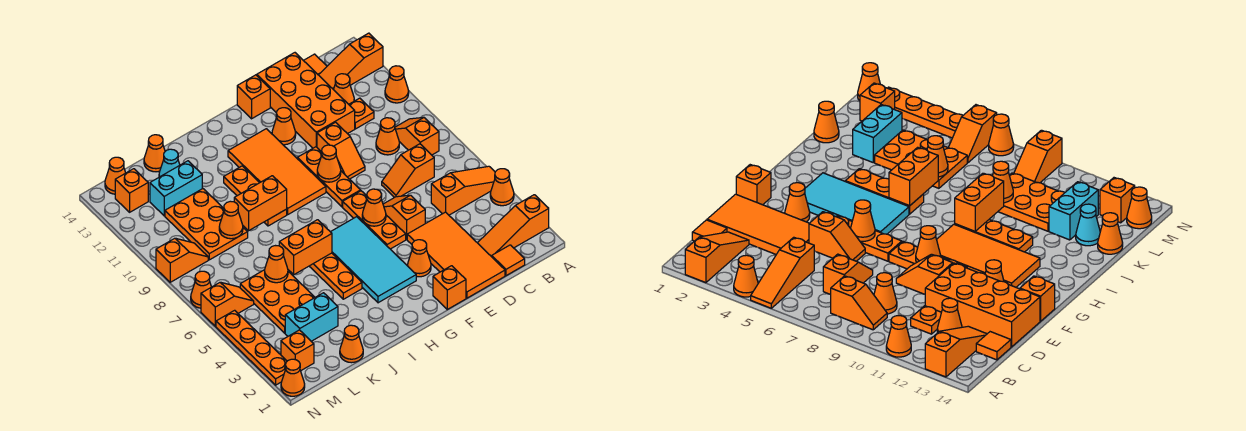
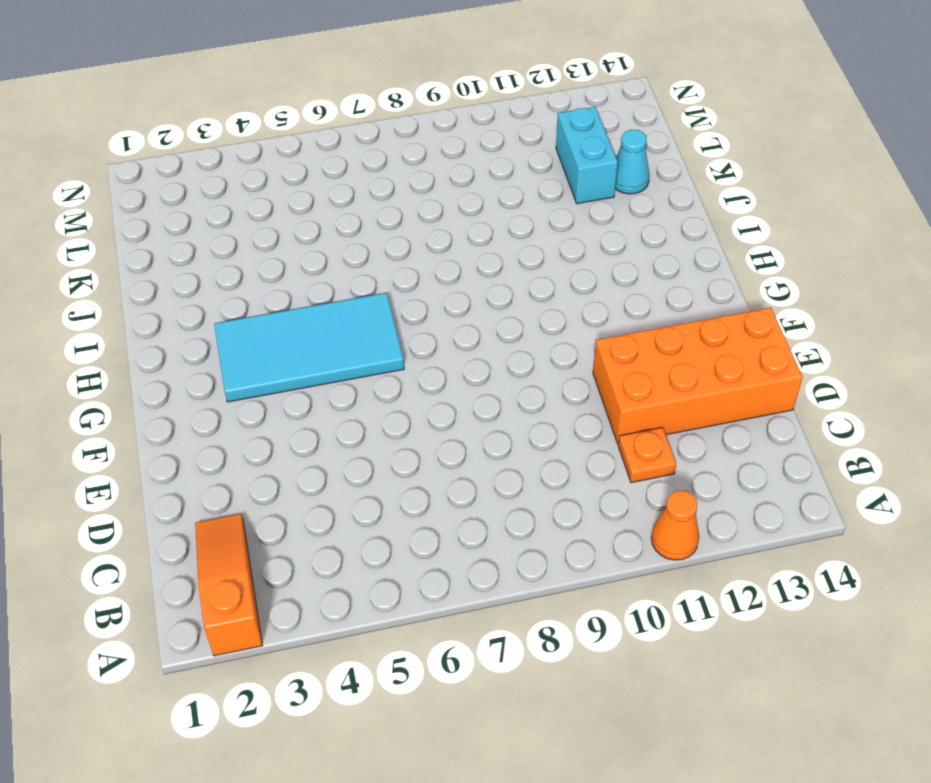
none -> orange cone A4 level 1
none -> orange slope A5:C5 level 1 top C
none -> orange slope A13:C13 level 1 top A
none -> orange slope B8:B9 level 1 top 8

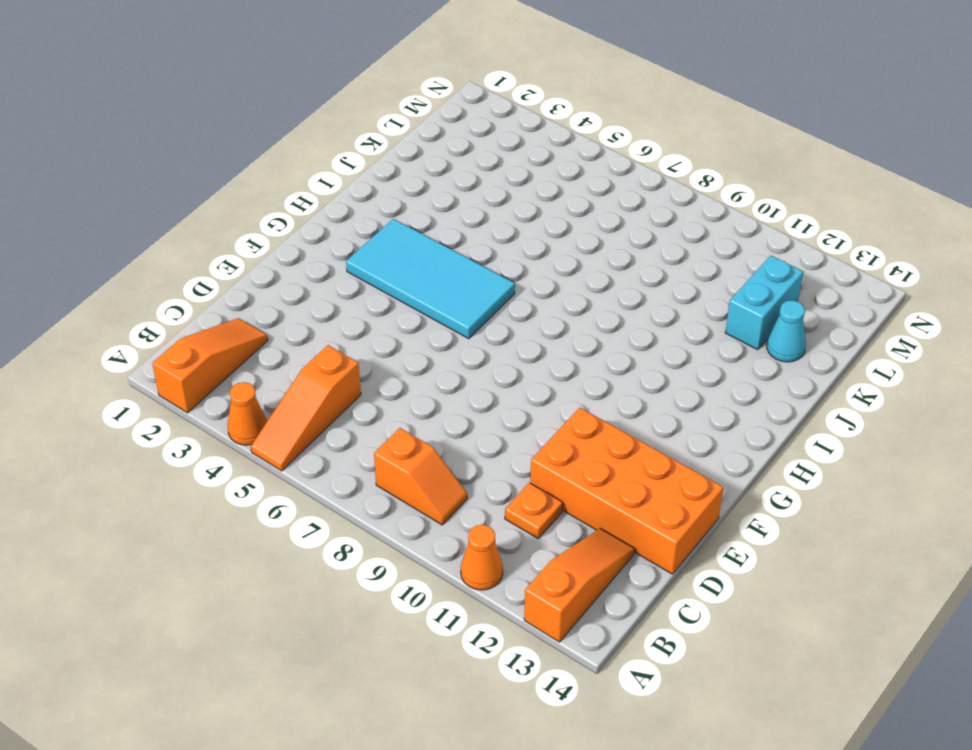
none -> orange tile C1 level 1
none -> orange slope C7:D7 level 1 top C
none -> orange cone C9 level 1
none -> orange cone C12 level 1

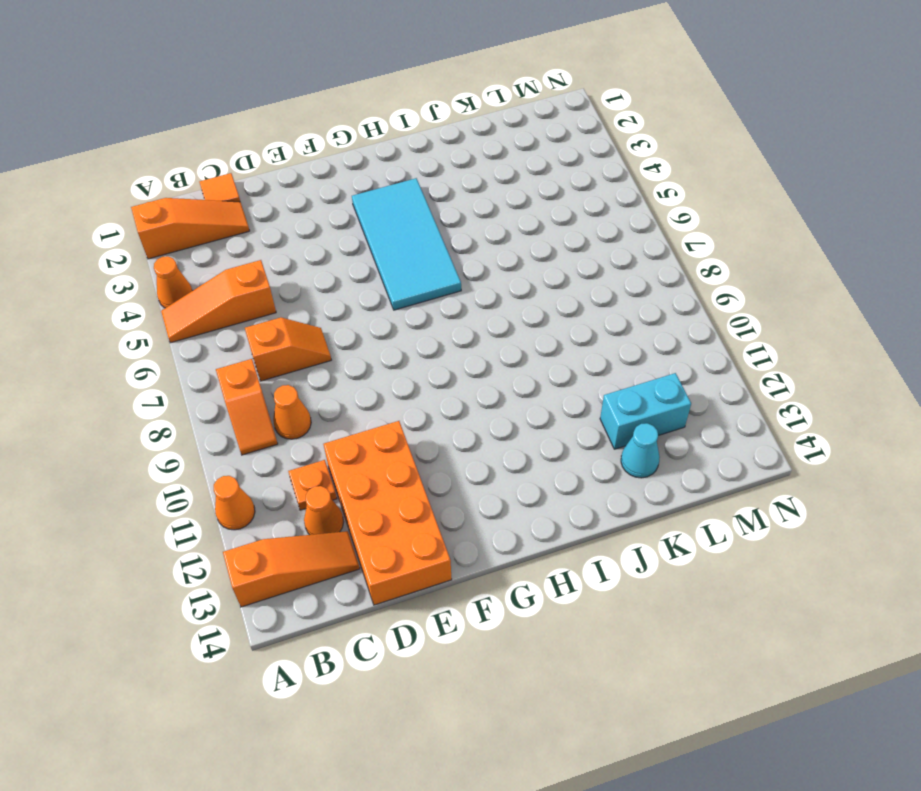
none -> orange tile C14 level 1
none -> orange tile D1:E4 level 1
none -> orange slope E5:E6 level 1 top 5
none -> orange slope E9:E10 level 1 top 10

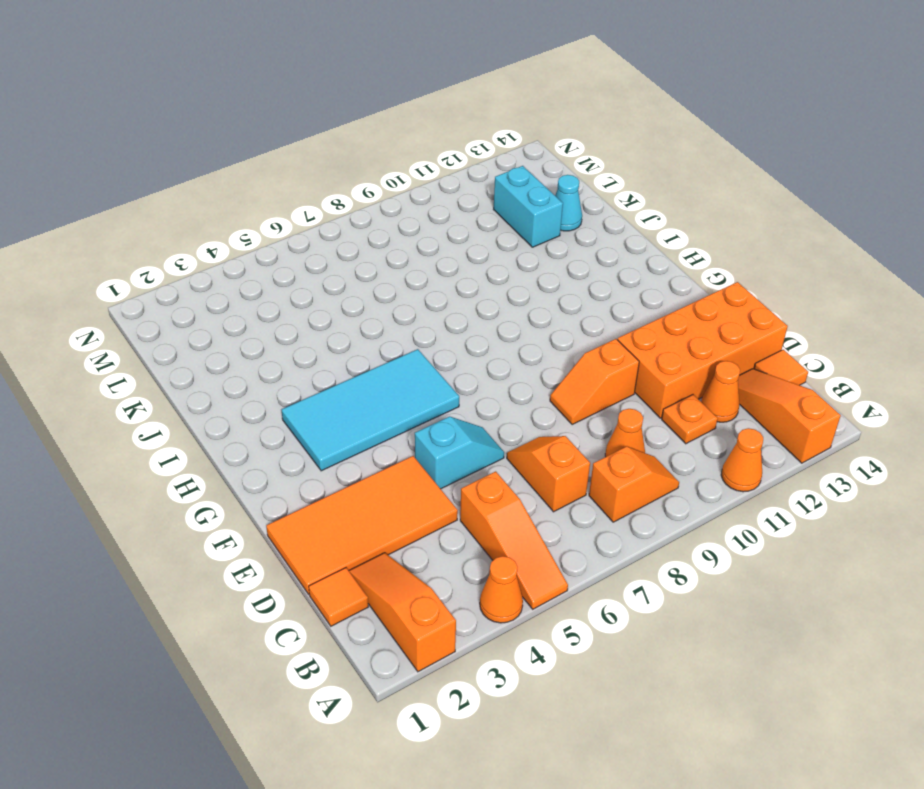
cyan slope E5:E6 level 1 top 5 -> orange slope E5:E6 level 1 top 5
none -> orange brick F1 level 1
none -> orange cone F3 level 1
none -> orange plate F5:F7 level 1
none -> orange plate F8:F10 level 1

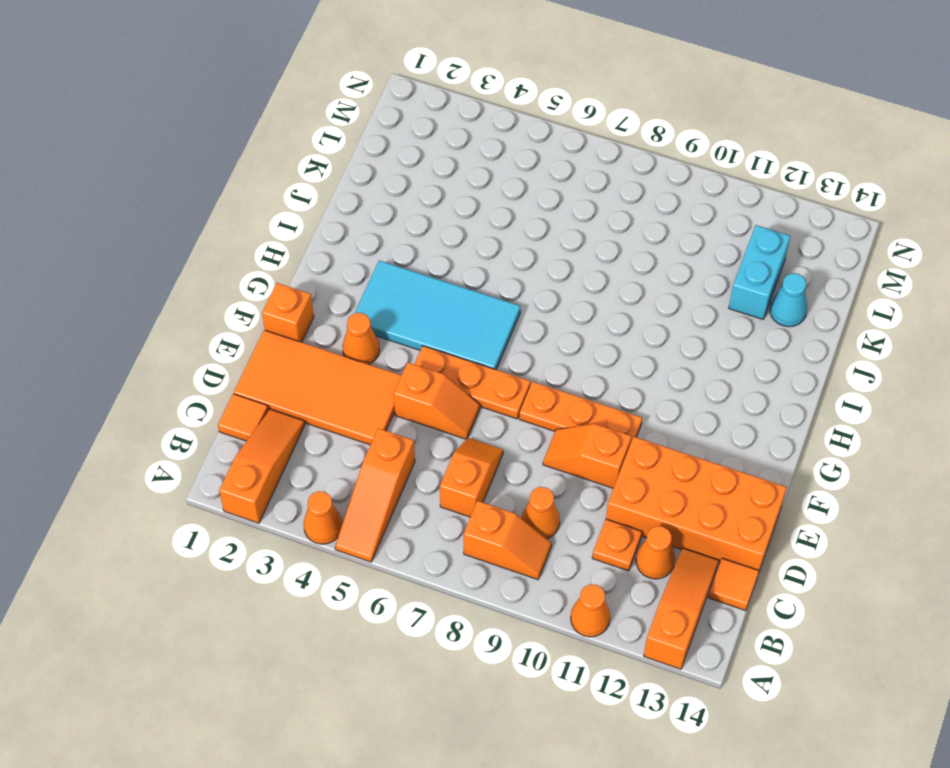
none -> orange cone F12 level 1
none -> orange brick F14 level 1
none -> orange tile G9:H12 level 1
none -> orange plate I4:I6 level 1

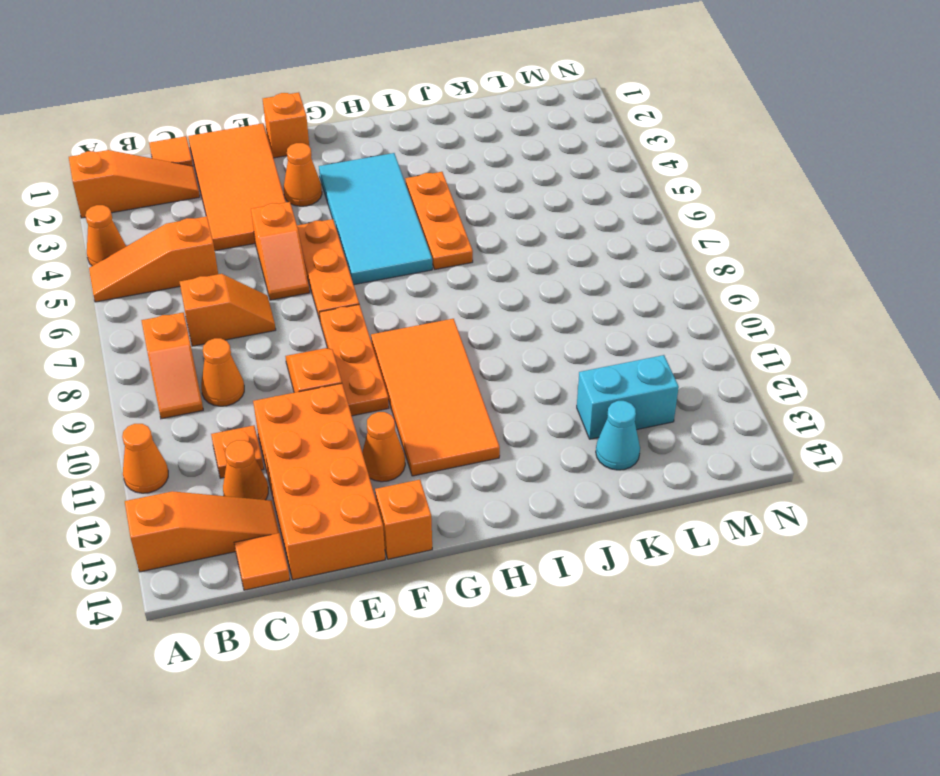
none -> orange plate I9:I11 level 1
none -> orange cone K1 level 1
none -> cyan brick K3:L3 level 1
none -> orange plate K4:L6 level 1

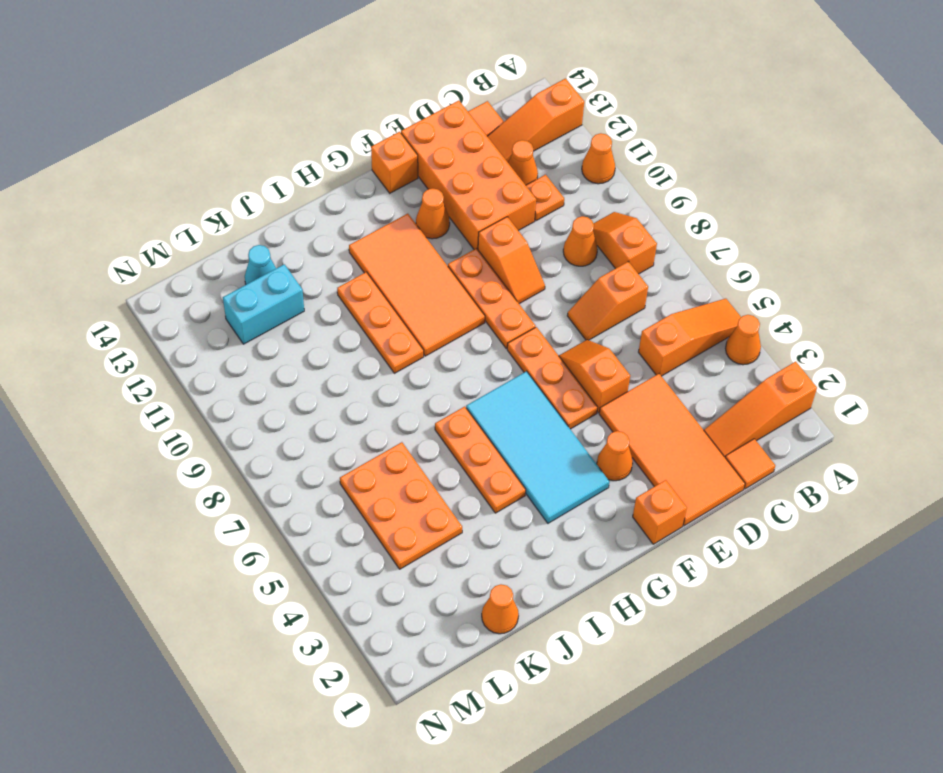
none -> cyan brick K3:L3 level 1
none -> orange plate K9:L11 level 1
none -> orange cone K14 level 1
none -> orange brick M2 level 1

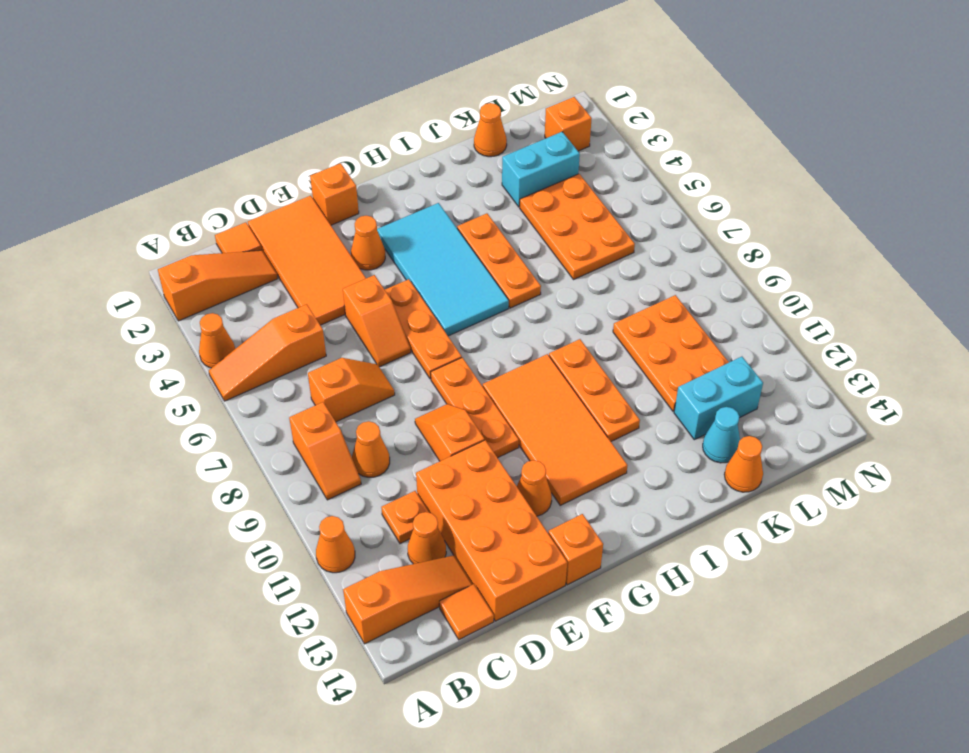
none -> orange slope M6:N6 level 1 top N
none -> orange slope M9:N9 level 1 top N
none -> orange brick M13 level 1
none -> orange cone M14 level 1

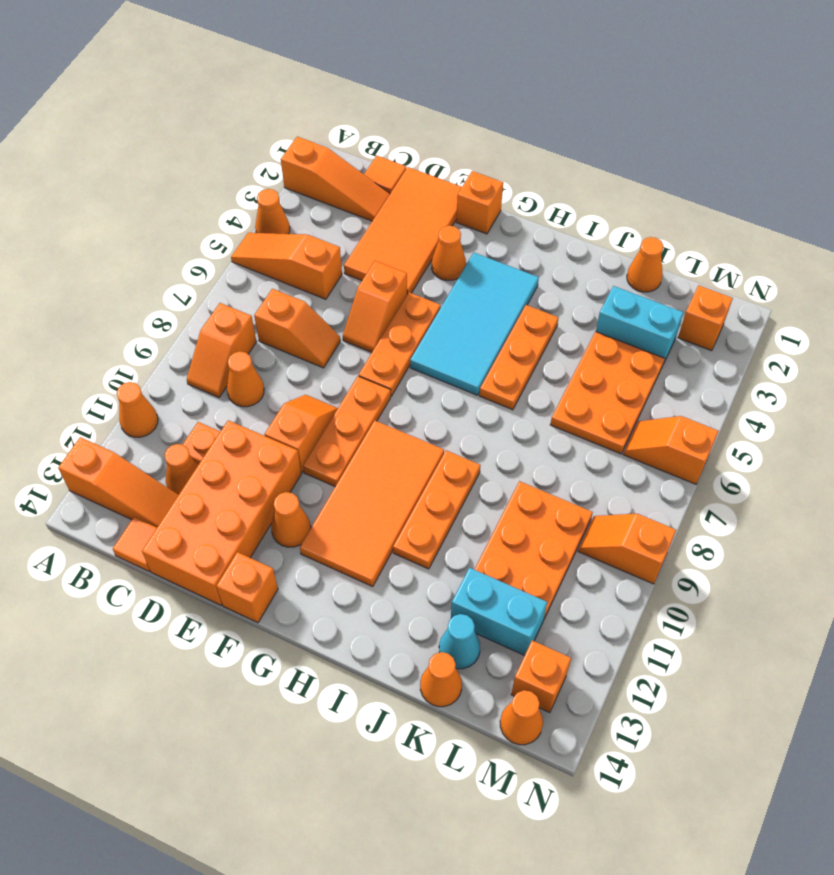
none -> orange cone N1 level 1
none -> orange plate N2:N5 level 1
none -> orange cone N7 level 1
none -> orange cone F6 level 2

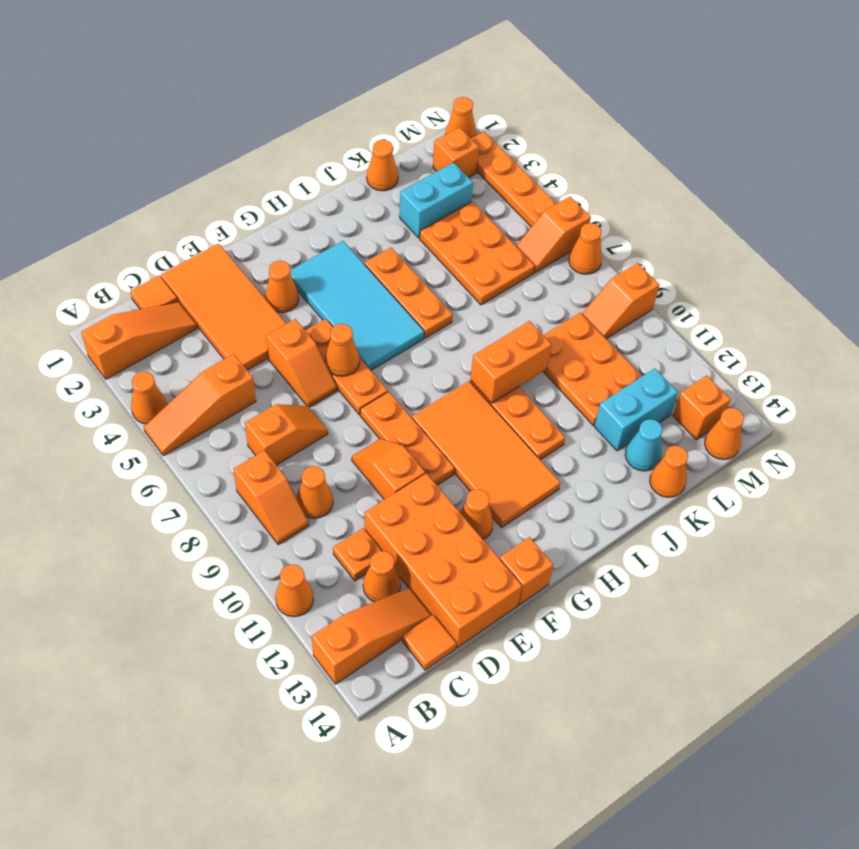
none -> orange brick F1 level 1
none -> orange cone F9 level 2
none -> orange brick I6:J6 level 2
none -> orange cone K6 level 2

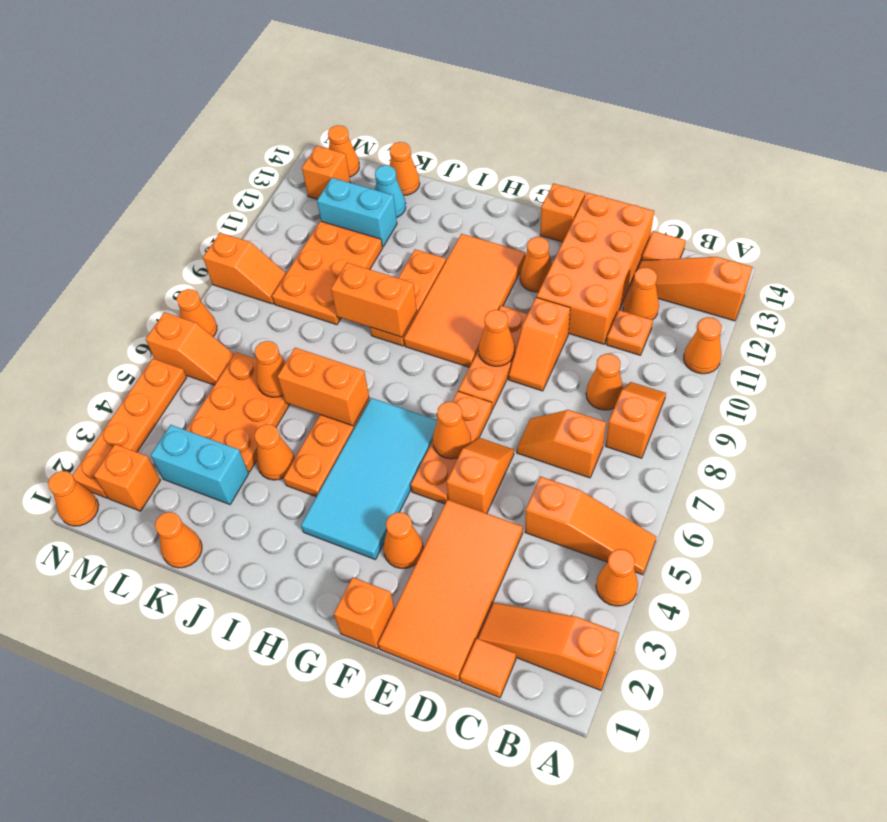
orange cone J4 level 1 -> orange cone K9 level 2

